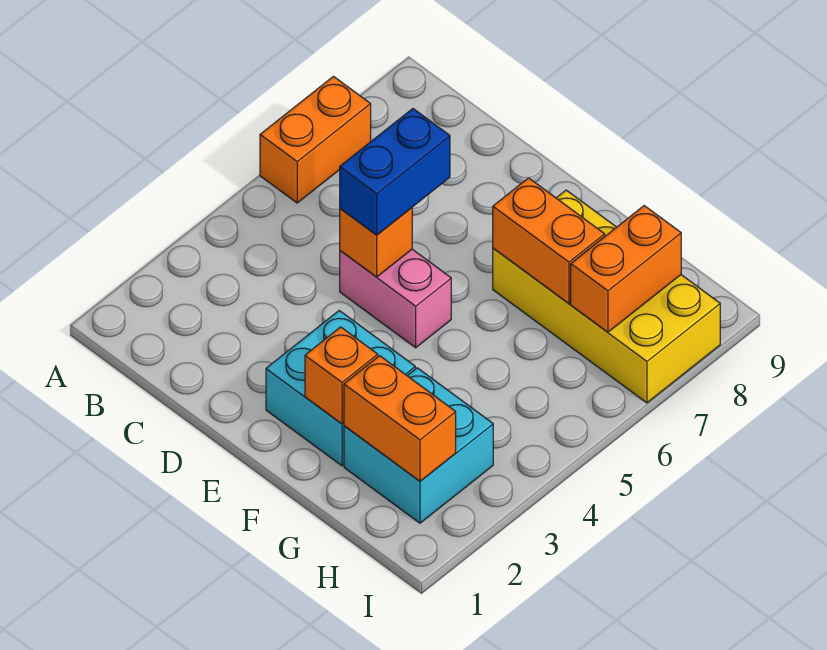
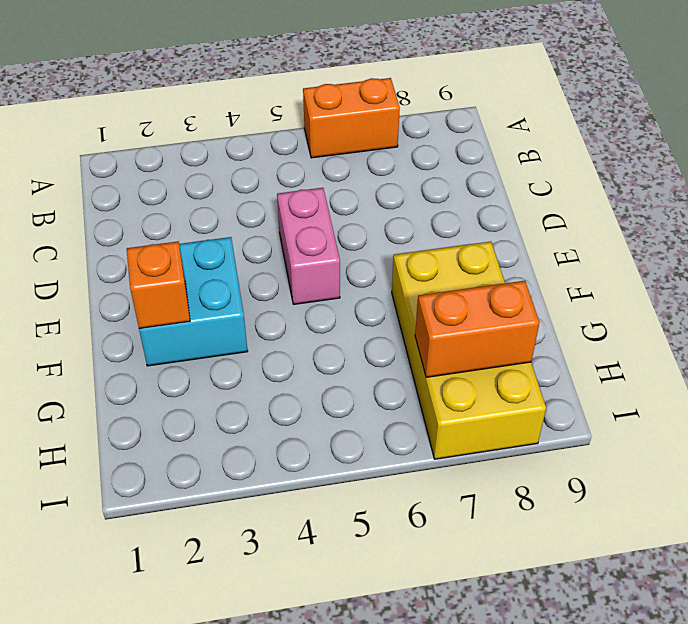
none -> cyan brick G2:H3 level 1
none -> orange brick D5 level 2

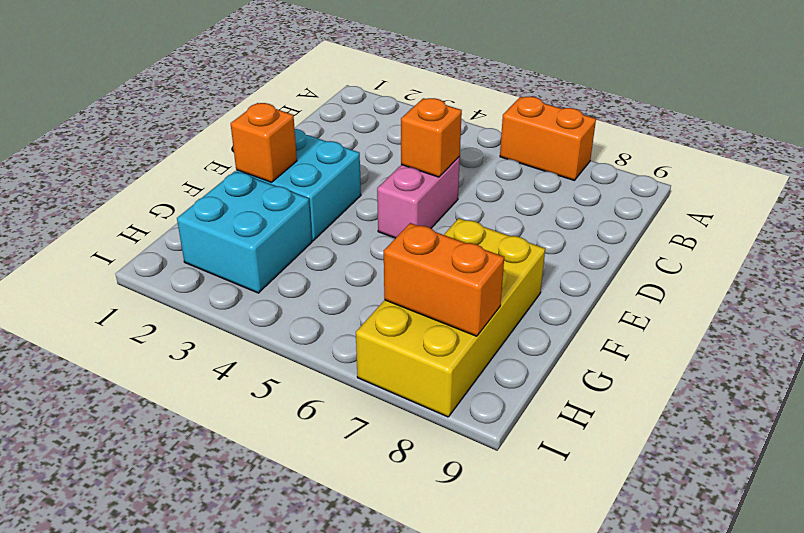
none -> orange brick F7:G7 level 2
none -> orange brick G2:H2 level 2

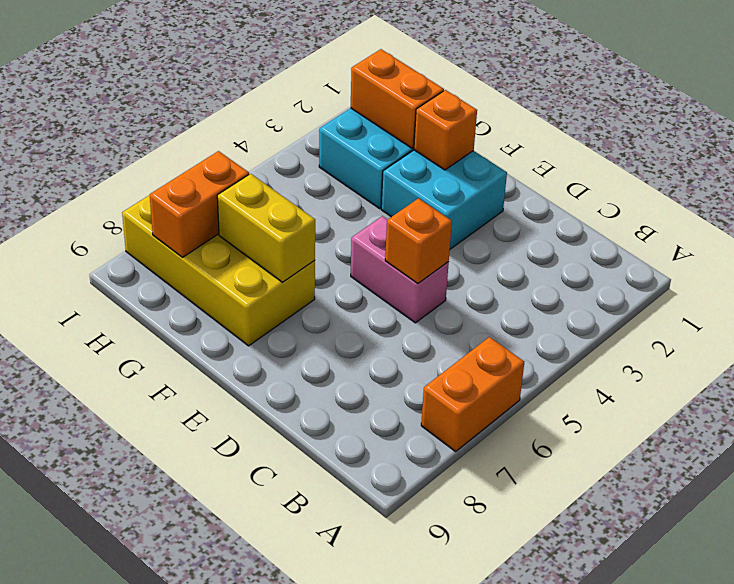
yellow brick F7:G7 level 2 -> orange brick F7:G7 level 2
none -> blue brick D5:D6 level 3

